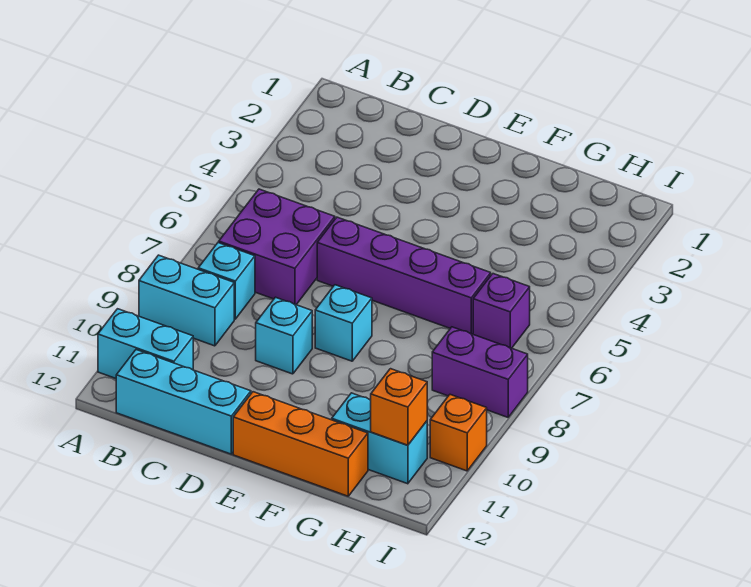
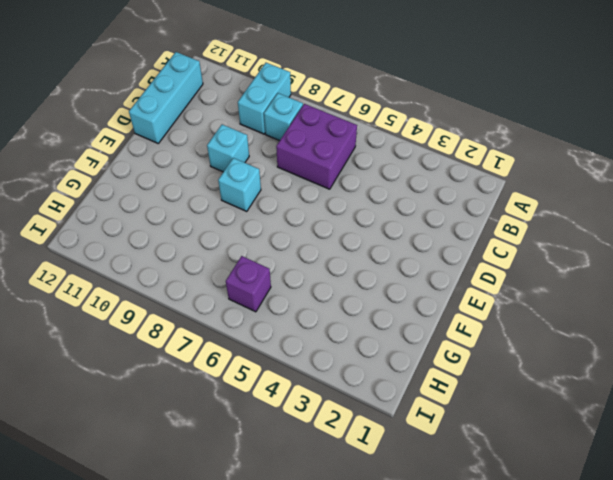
none -> cyan brick A11:B11 level 1
none -> purple brick D6:G6 level 1
none -> orange brick E12:G12 level 1

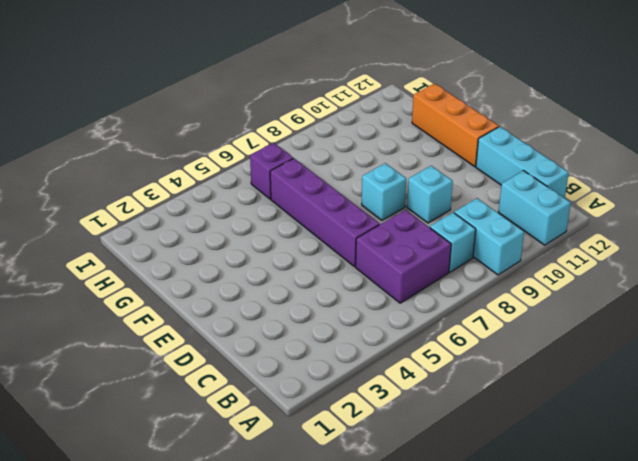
none -> cyan brick G11:H11 level 1
none -> purple brick H8:I8 level 1
none -> orange brick I10 level 1

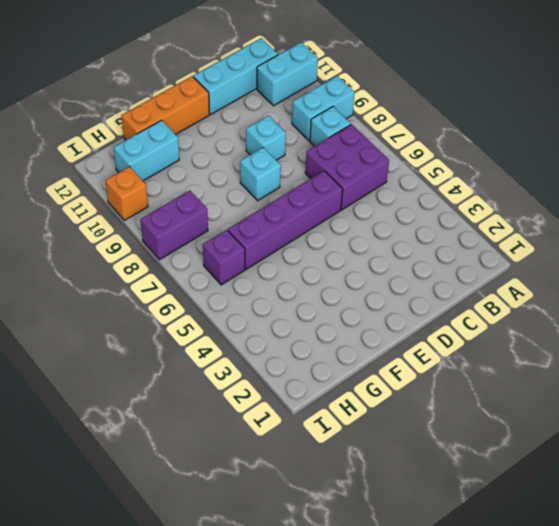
none -> orange brick H11 level 2

